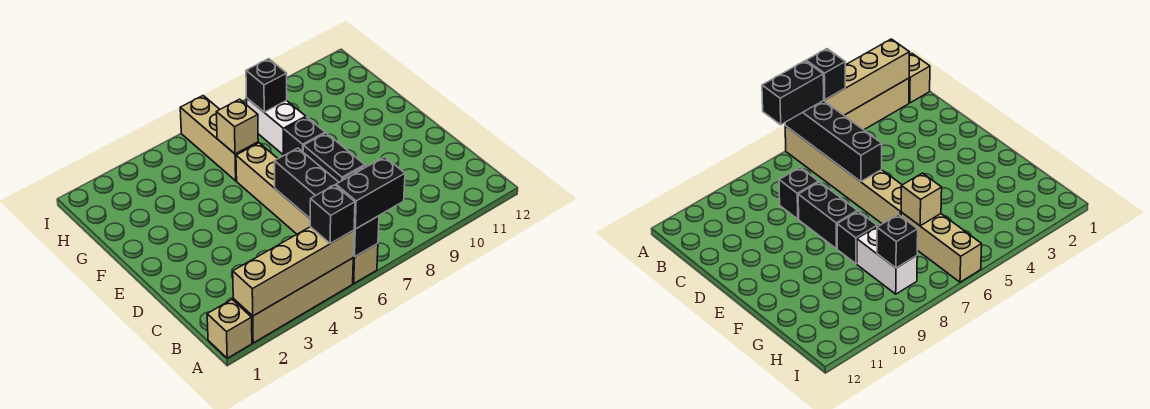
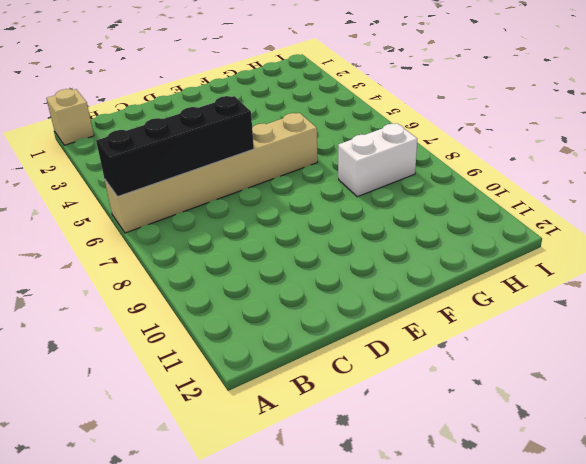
none -> tan brick A2:A5 level 1
none -> black brick C8 level 1
none -> black brick D8:E8 level 1

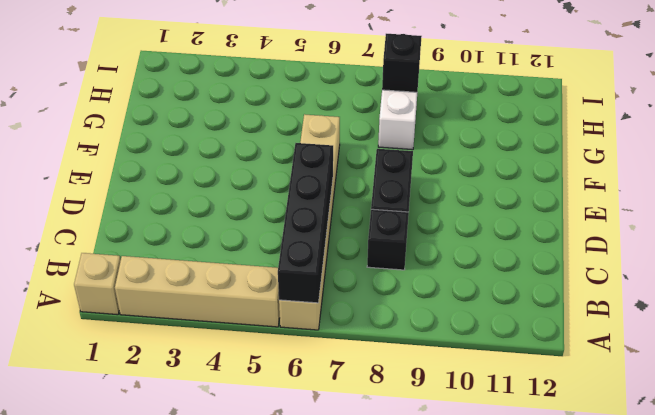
none -> black brick F8 level 1
none -> tan brick G6:I6 level 1
none -> tan brick A2:A5 level 2

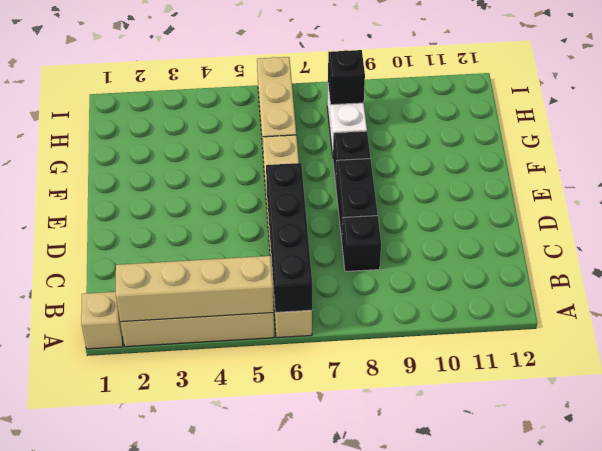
none -> tan brick G6 level 2
none -> black brick A5 level 3
none -> black brick A6:A7 level 3

